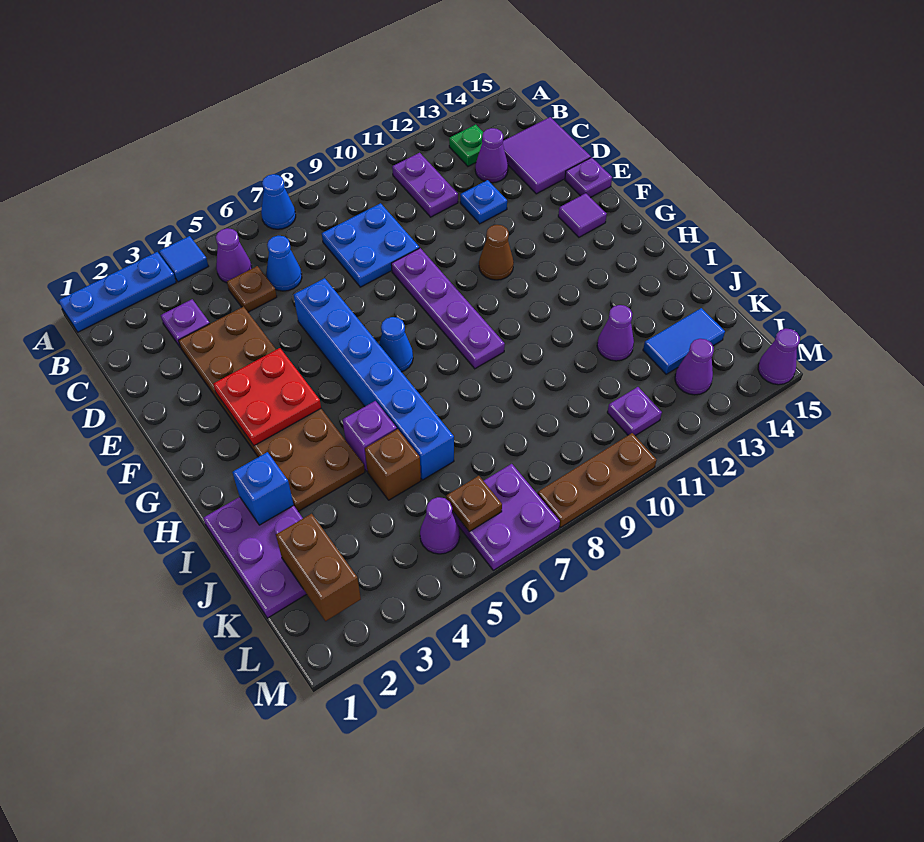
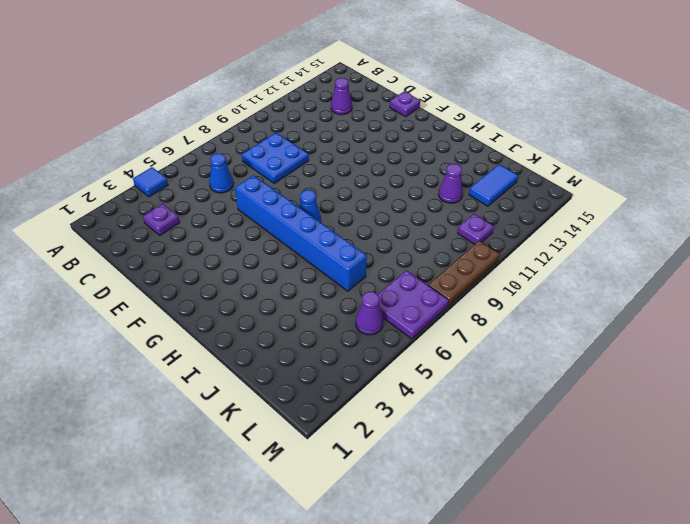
none -> blue plate A1:A3 level 1
none -> blue cone A7 level 1
none -> purple cone B5 level 1
none -> purple plate B11:C11 level 1

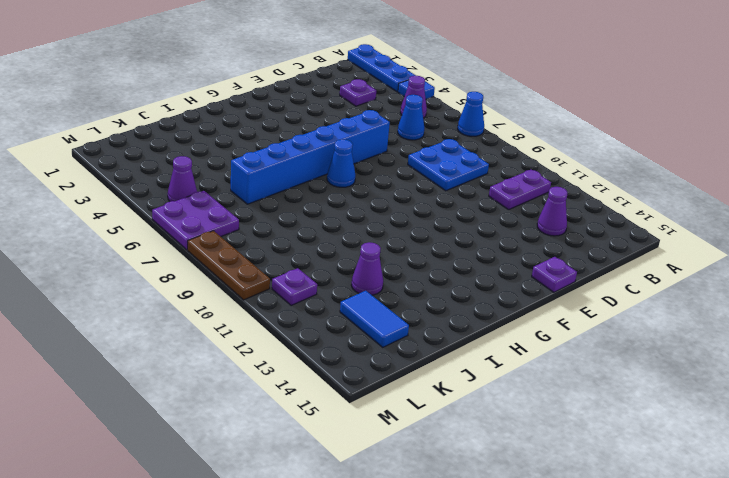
none -> green plate B13 level 1
none -> brown plate C5 level 1
none -> purple tile C14:D15 level 1
none -> brown plate D3:I4 level 1

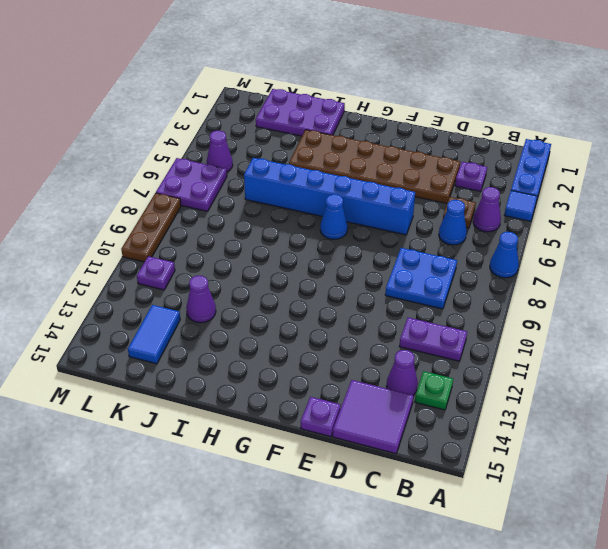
none -> blue plate D12 level 1
none -> purple plate E9:H9 level 1
none -> brown cone F11 level 1
none -> purple tile F14 level 1

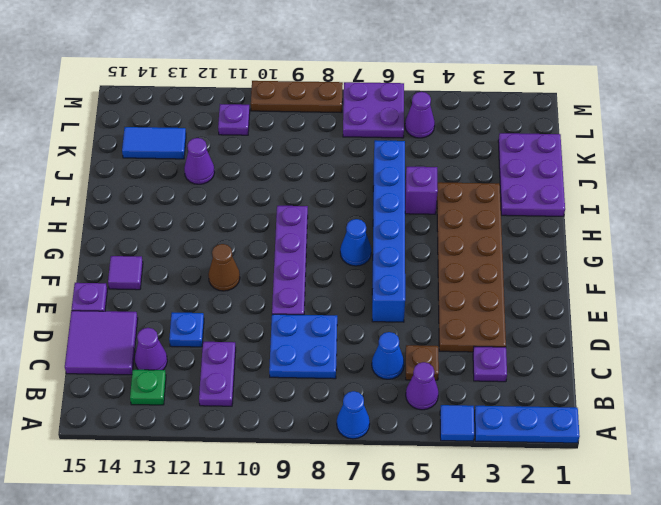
none -> brown brick J5 level 1
none -> purple cone L13 level 1
none -> purple cone M15 level 1
none -> red plate F3:G4 level 2

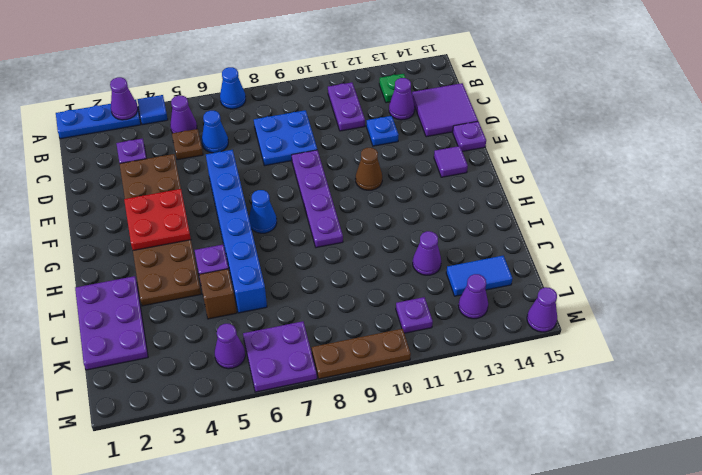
purple cone A3 level 2 -> none
none -> blue brick I2 level 2
none -> brown brick K2:L2 level 2
none -> brown plate L6 level 2

